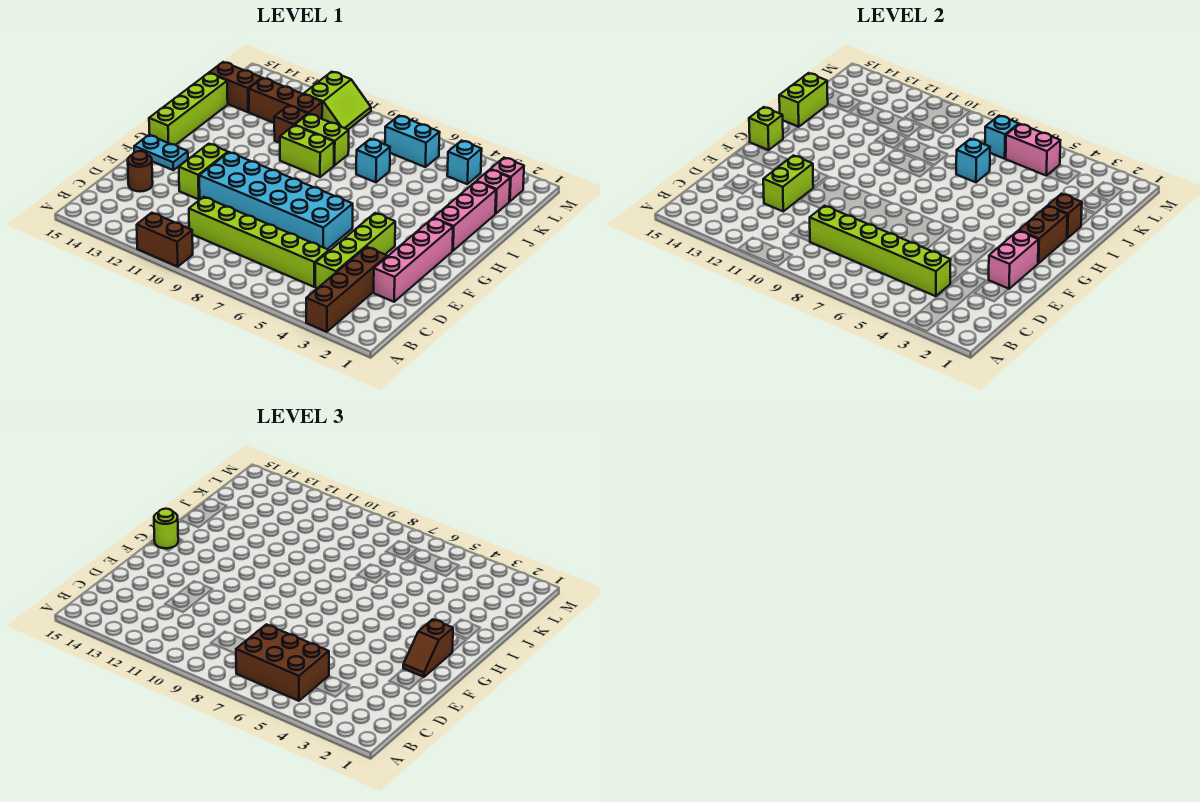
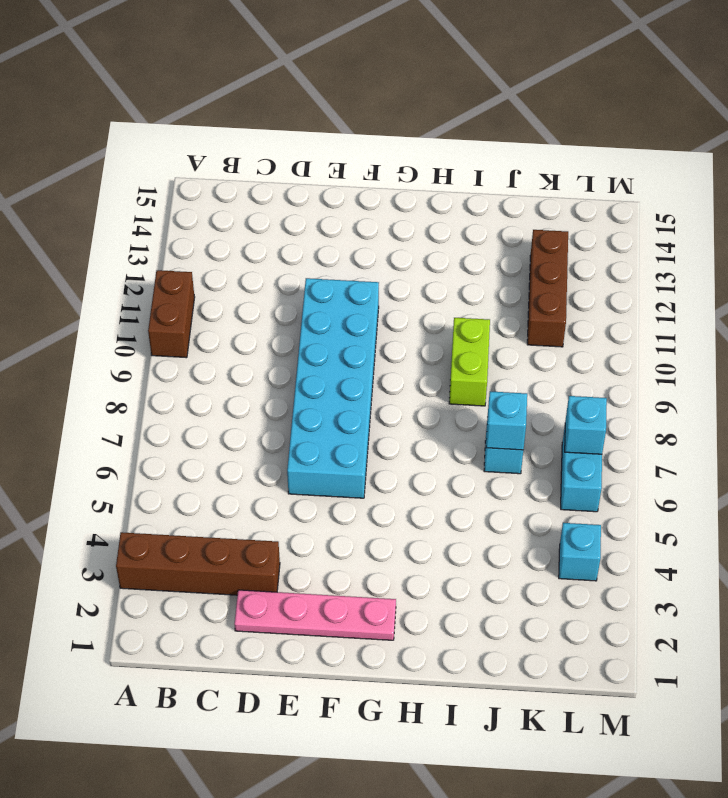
pink plate D2:G2 level 1 -> pink brick D2:G2 level 1
none -> lime brick C4:F4 level 1
none -> lime brick C5:C10 level 1
none -> brown round brick D14 level 1
none -> lime brick E12:F12 level 1

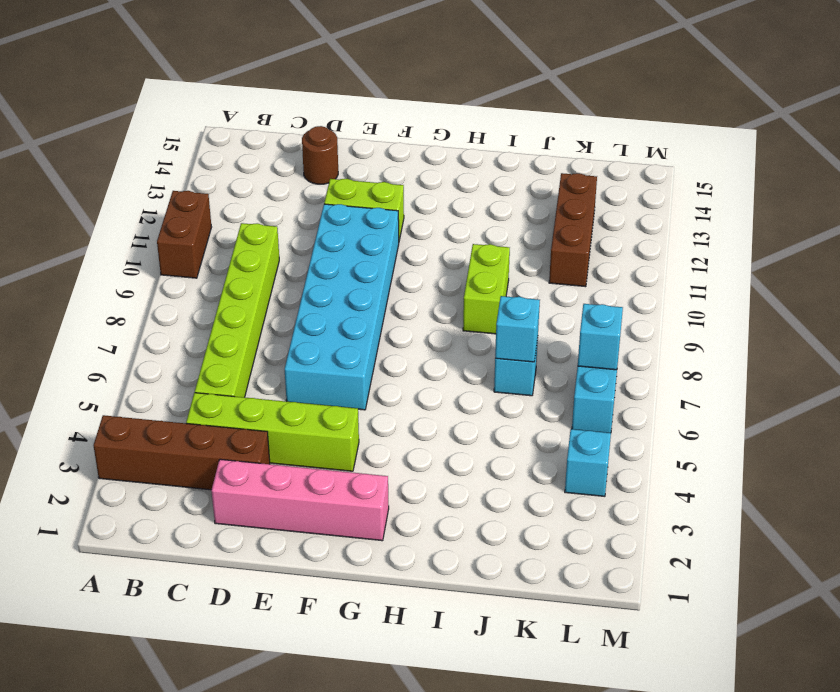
none -> cyan plate F14:F15 level 1
none -> lime brick G15:J15 level 1
none -> pink brick H2:J2 level 1
none -> lime brick J9:J10 level 1

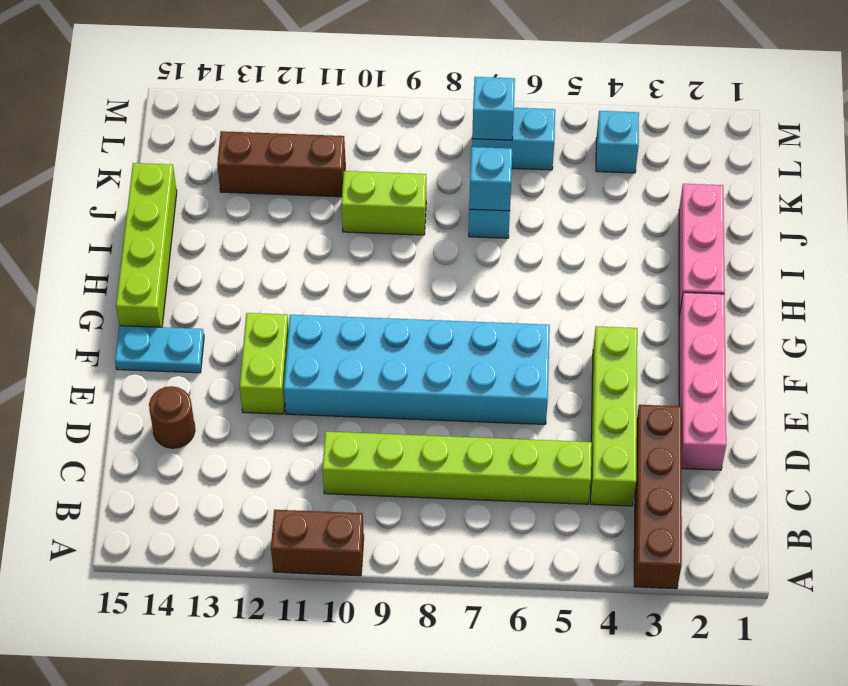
none -> lime brick I9:I10 level 1
none -> brown brick J11 level 1
none -> pink brick K2 level 1
none -> brown brick K14:K15 level 1

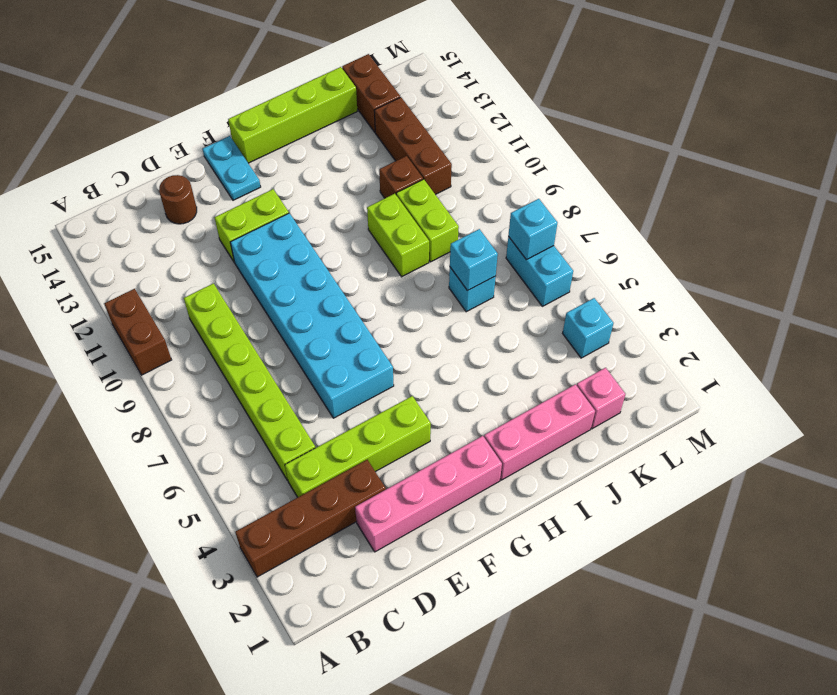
none -> pink brick L2 level 1
none -> lime slope L10:M11 level 1 top 11
none -> lime brick C4:C9 level 2
none -> lime brick D12:E12 level 2

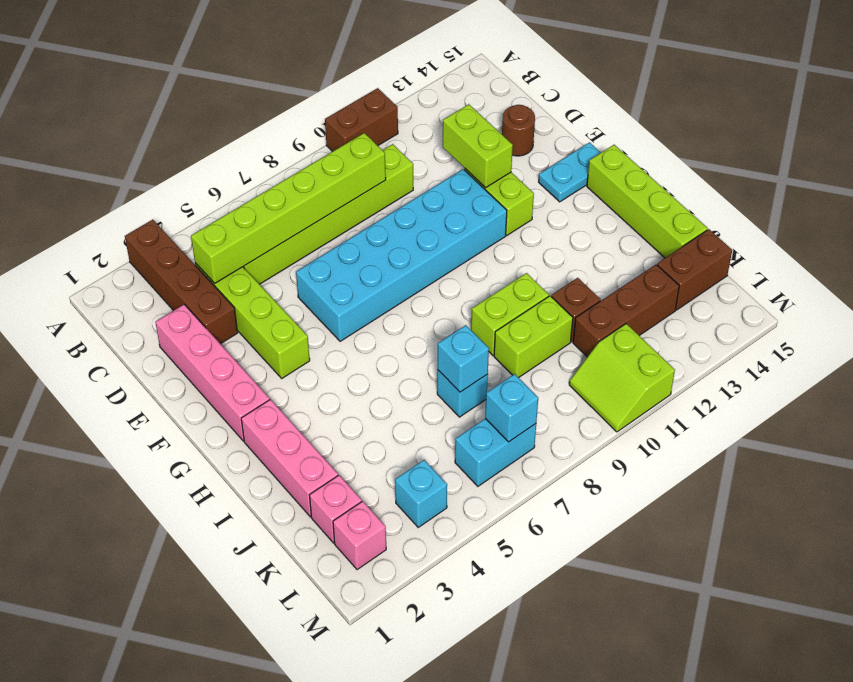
none -> pink brick E2:F2 level 2
none -> brown brick G2:H2 level 2
none -> lime brick G15 level 2
none -> brown brick I2 level 2

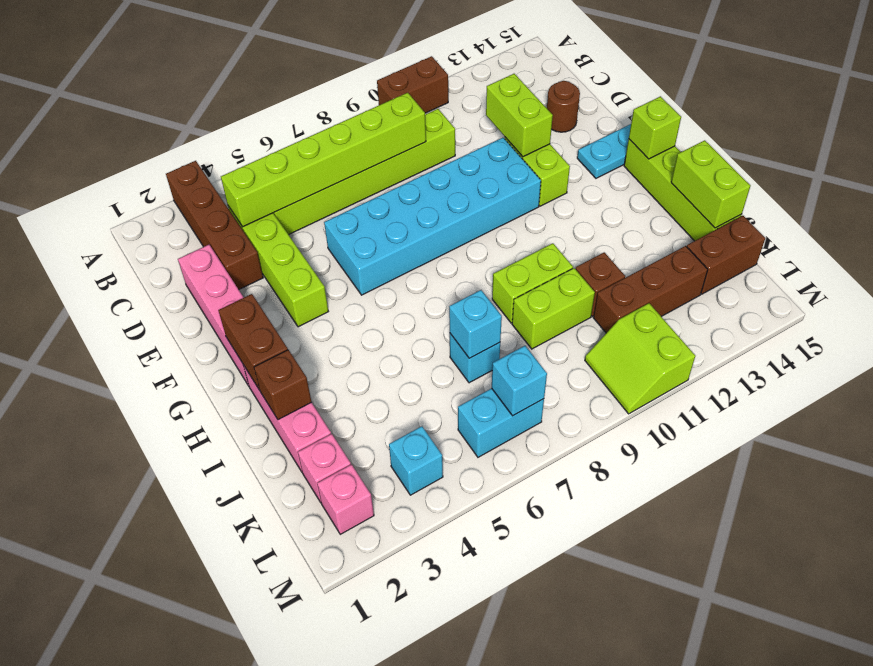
none -> pink brick E2:F2 level 2
none -> pink brick L5:L6 level 2
none -> brown brick B5:C7 level 3
none -> brown slope F2:G2 level 3 top G

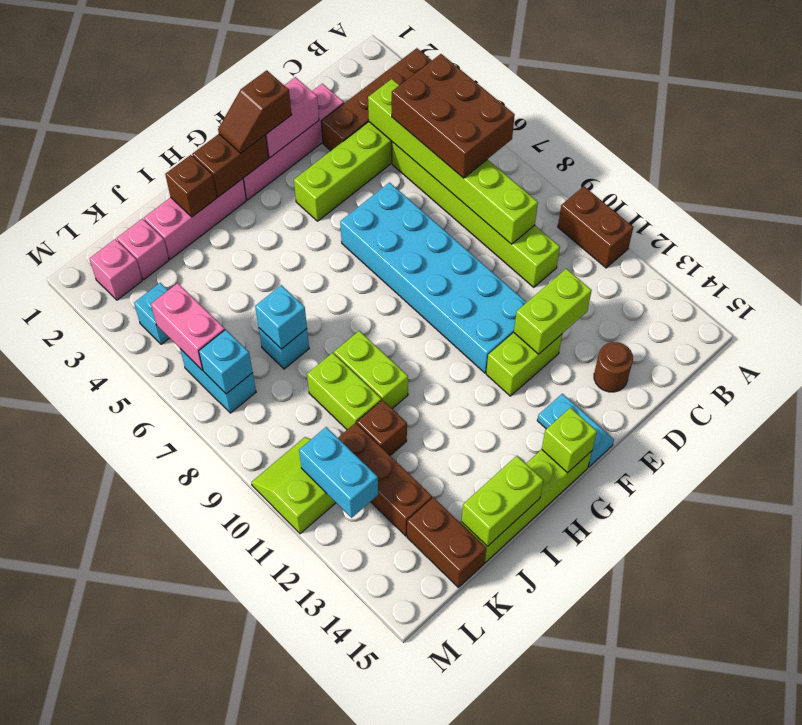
brown slope F2:G2 level 3 top F -> brown slope F2:G2 level 3 top G
cyan brick L11:L12 level 2 -> none
none -> lime round brick G15 level 3

